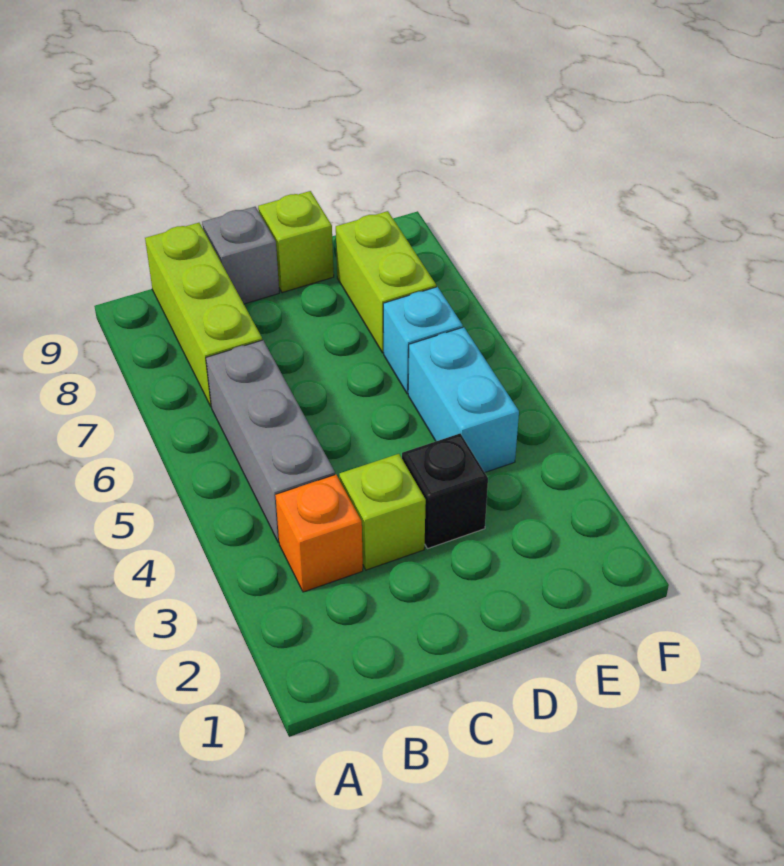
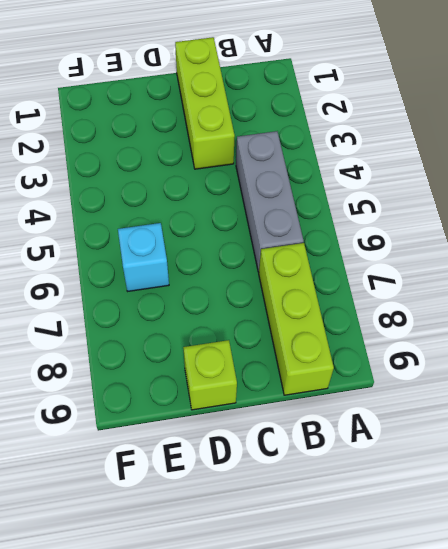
lime brick C1:C3 level 1 -> lime brick C3 level 1
none -> orange brick B3 level 1
none -> grey brick C9 level 1

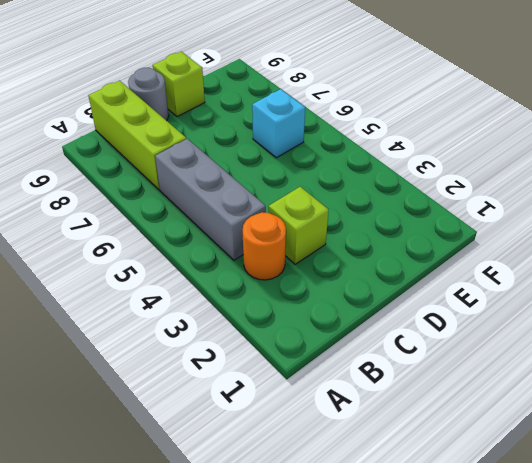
orange round brick B3 level 1 -> orange brick B3 level 1
grey round brick C9 level 1 -> grey brick C9 level 1
none -> black brick D3 level 1
none -> cyan brick E4:E5 level 1

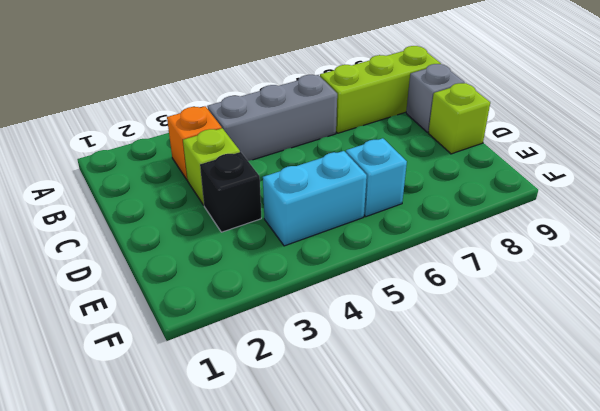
none -> lime brick E7:E8 level 1

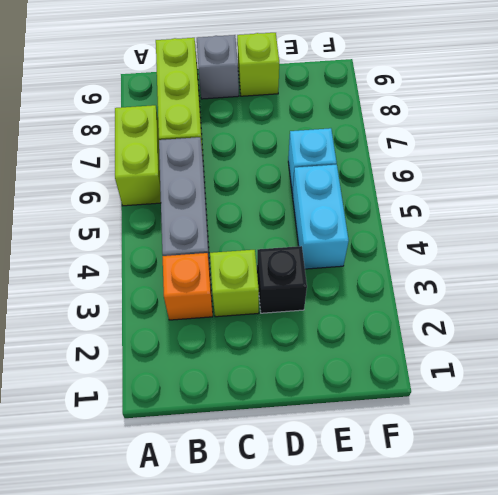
lime brick A6:A7 level 1 -> lime brick E7:E8 level 1

